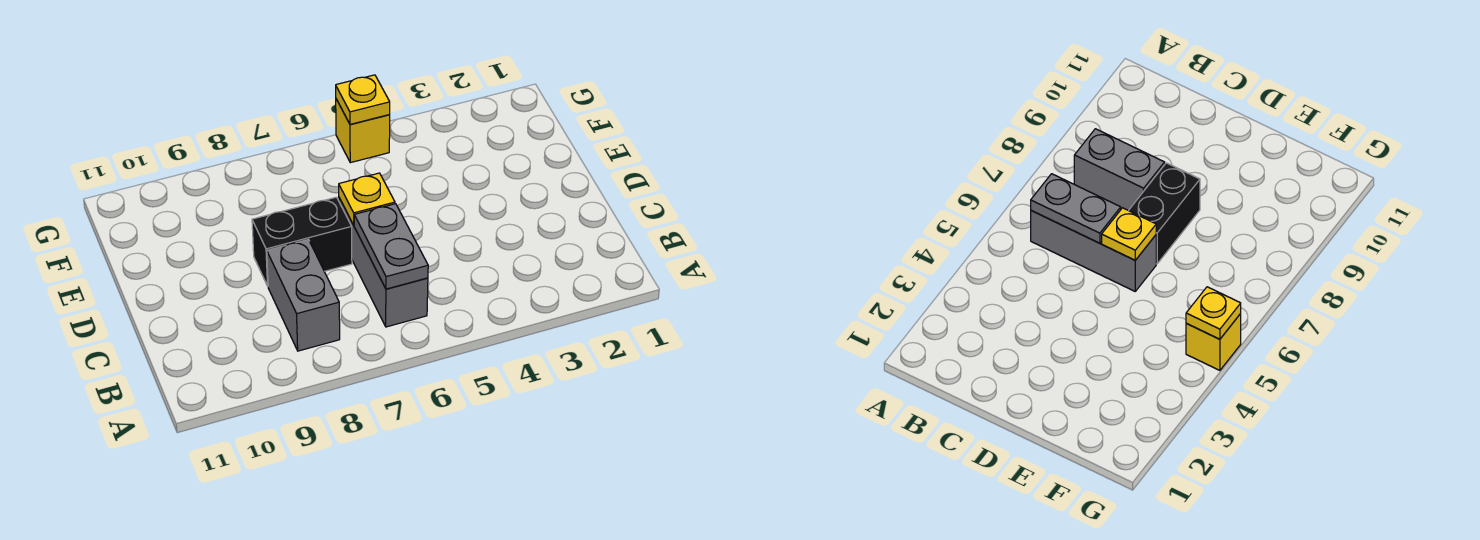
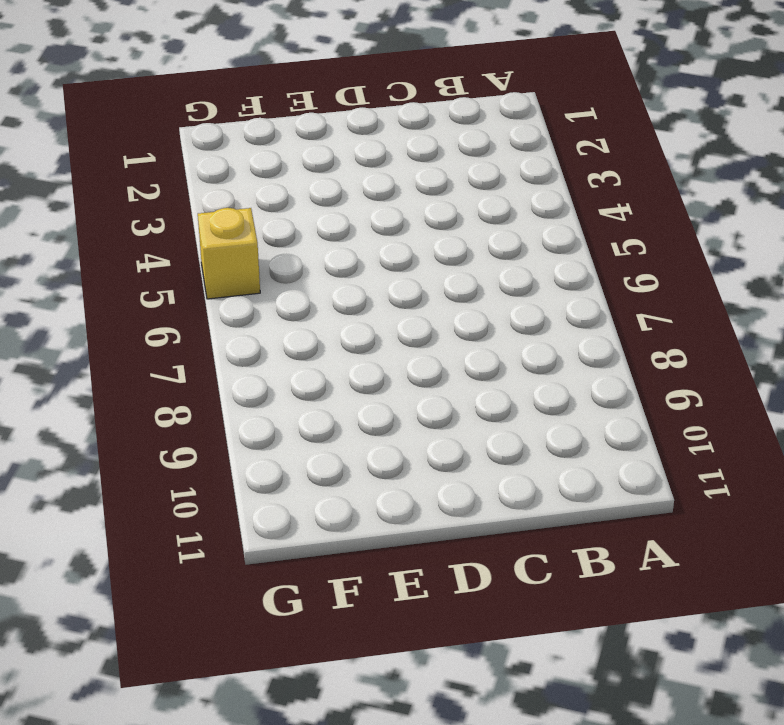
none -> grey brick B6:D6 level 1
none -> grey brick B8:C8 level 1

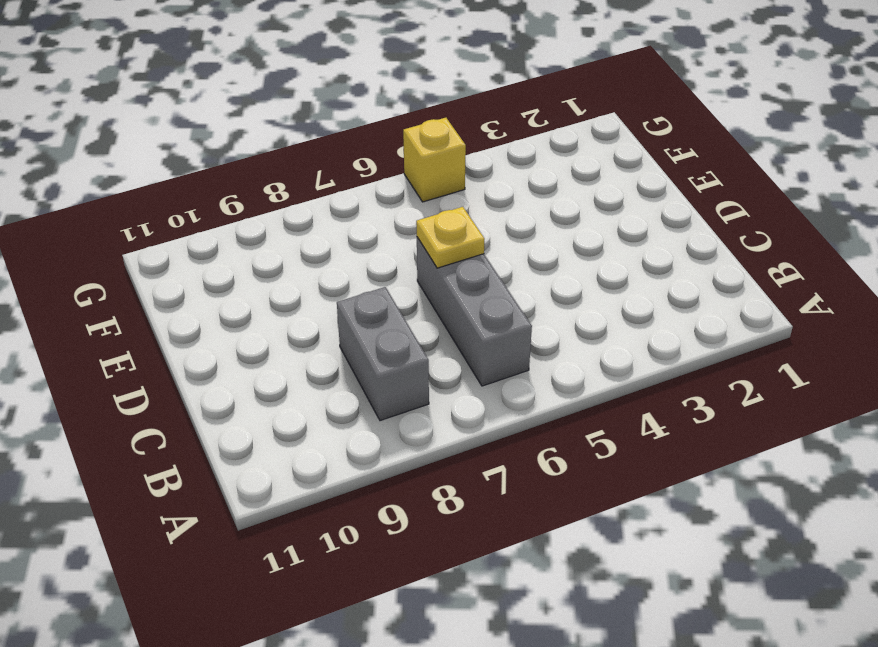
none -> black brick D7:D8 level 1
none -> grey plate B6:C6 level 2

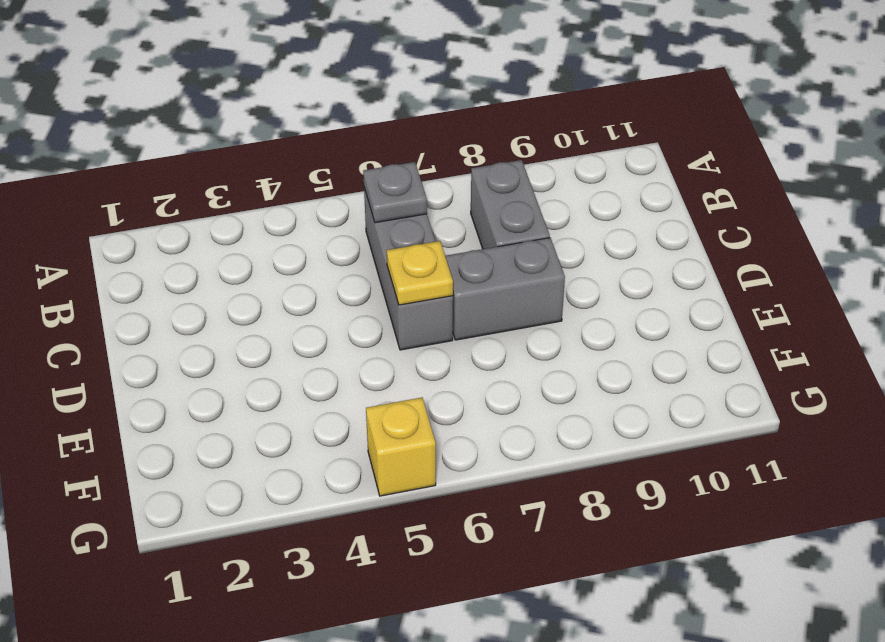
grey plate B6 level 2 -> grey plate B6:C6 level 2
grey brick D7:D8 level 1 -> black brick D7:D8 level 1
none -> yellow plate G5 level 2

